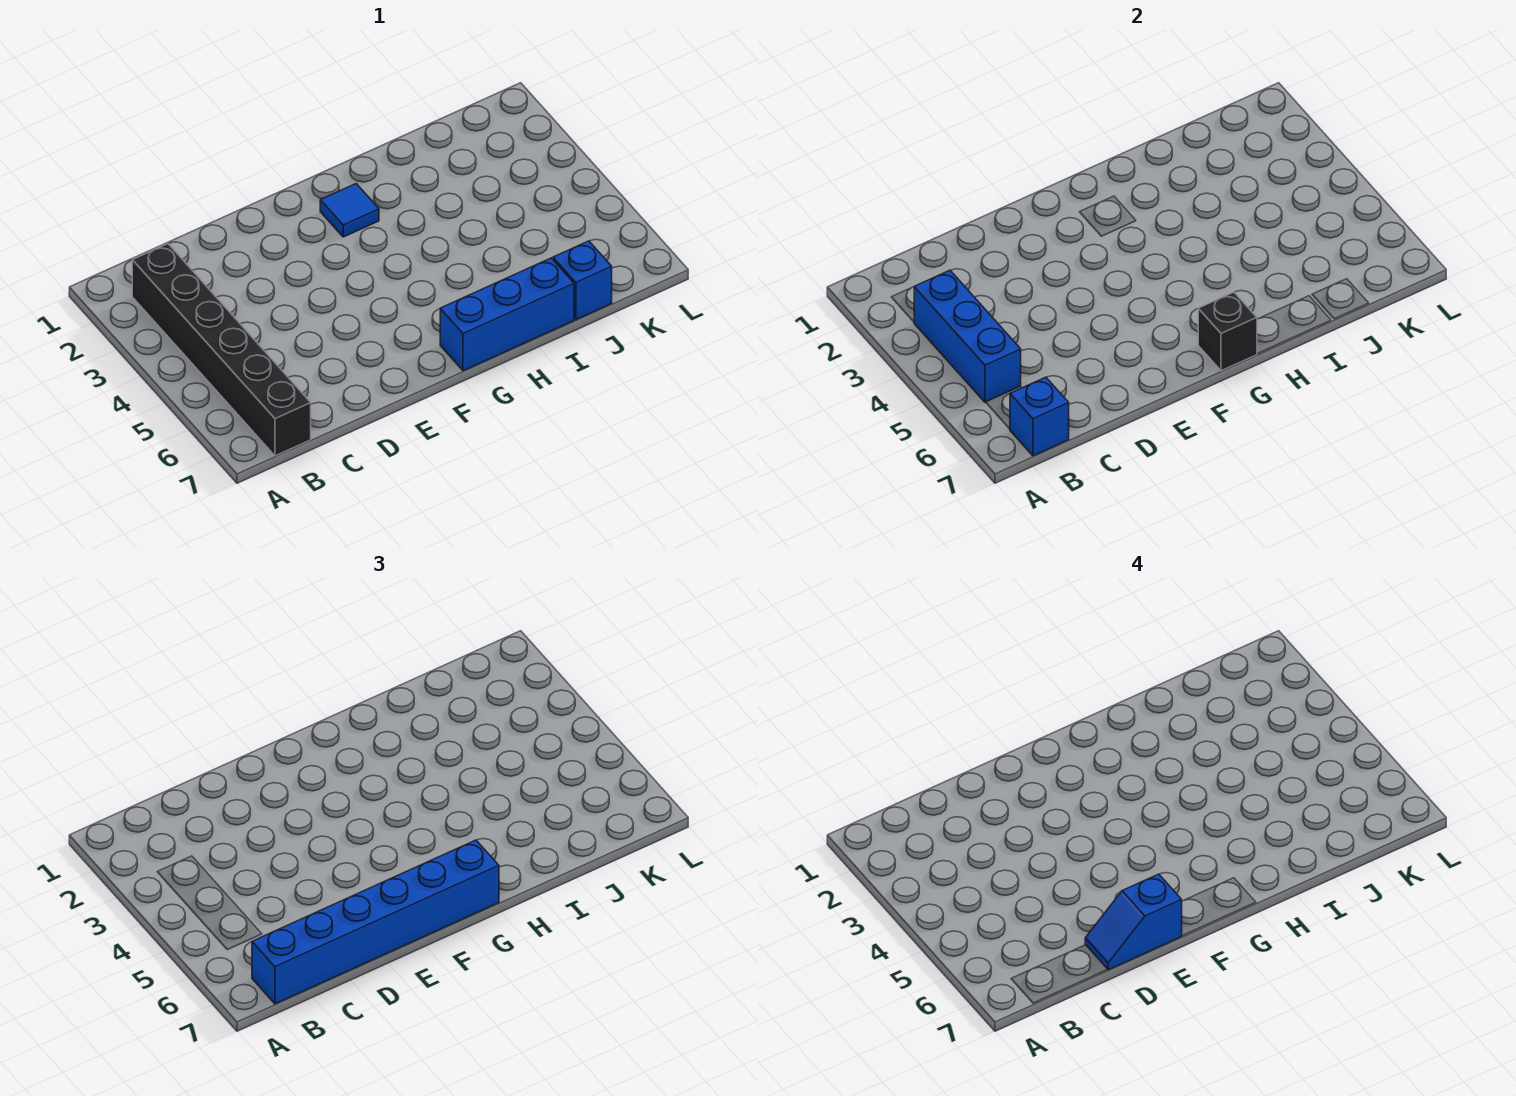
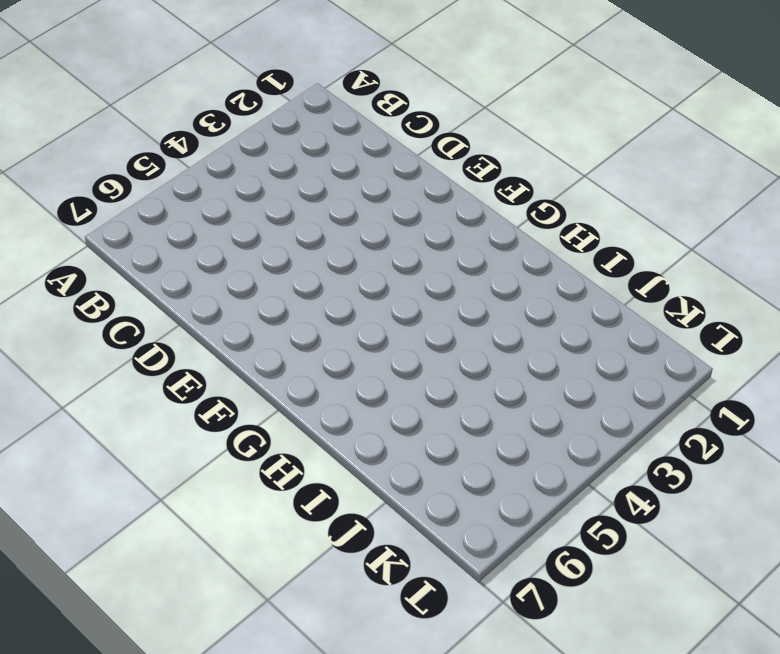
none -> black brick B2:B7 level 1
none -> blue tile G2 level 1

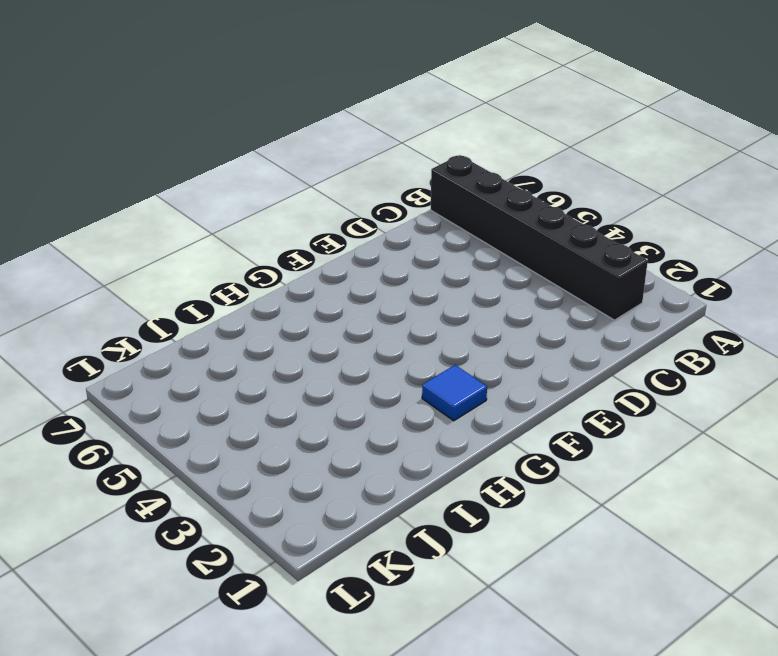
none -> blue brick G7:I7 level 1
none -> blue brick J7 level 1

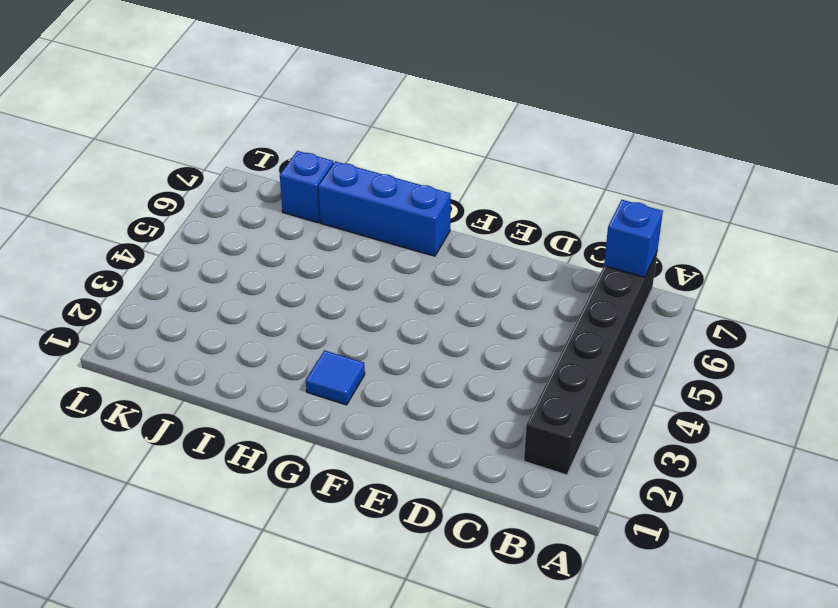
none -> blue brick B3:B5 level 2
none -> black brick G7 level 2

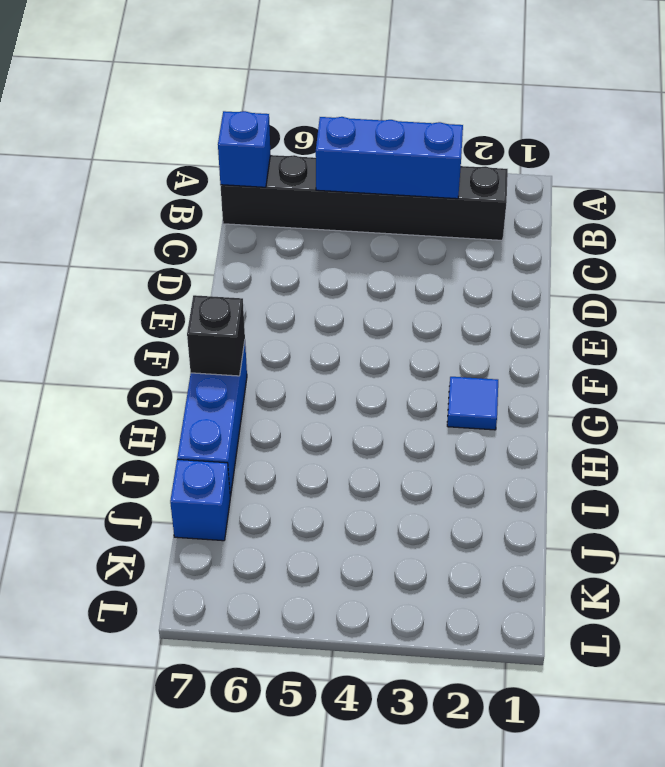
none -> blue brick B7:G7 level 3
none -> blue slope D7:E7 level 4 top E

